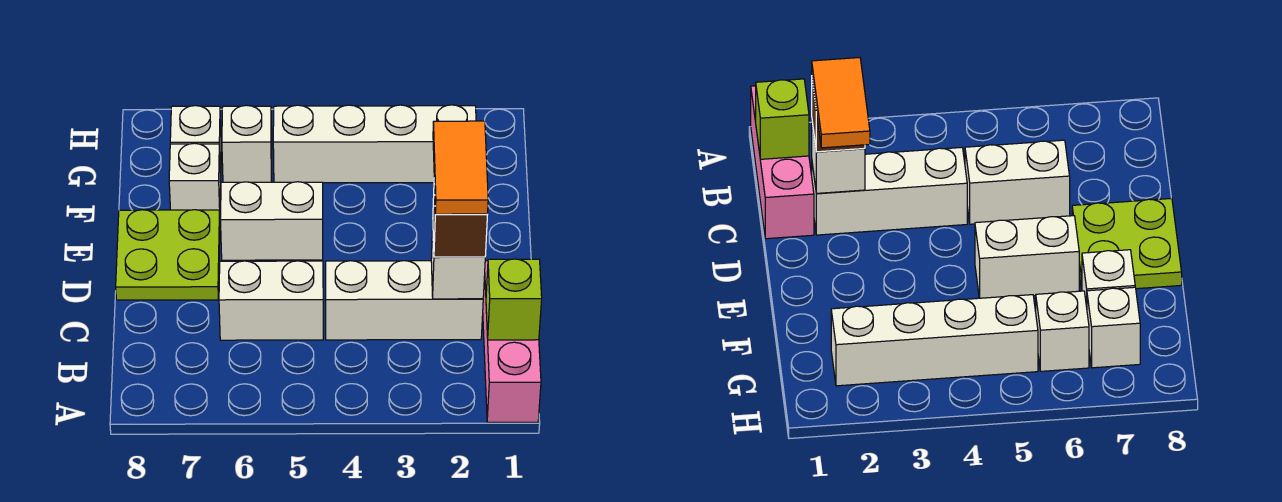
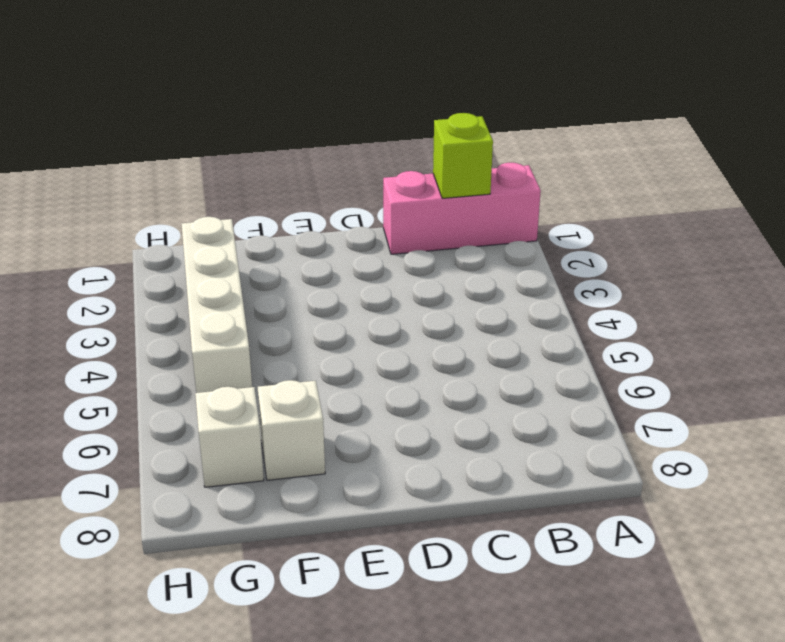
none -> white brick C2:C4 level 1
none -> white brick C5:C6 level 1
none -> lime plate D7:E8 level 1

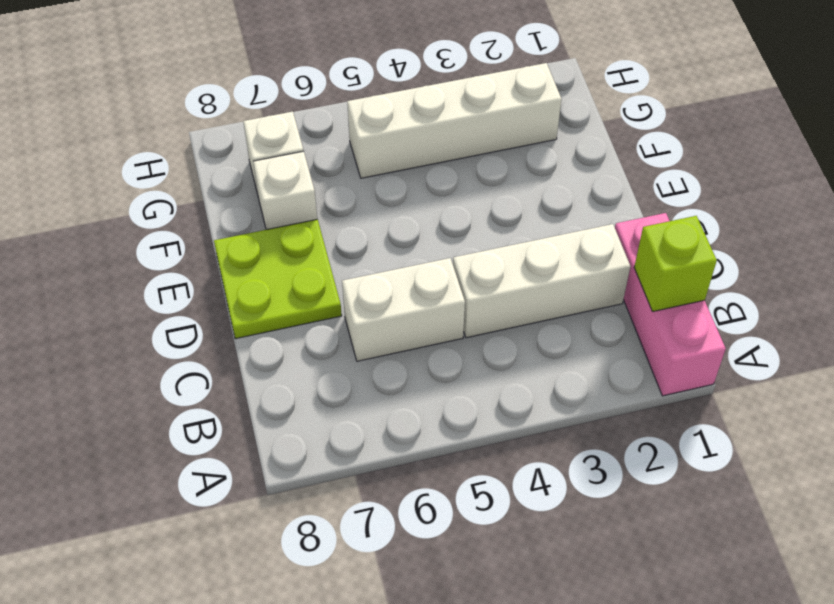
none -> white brick E5:E6 level 1
none -> white brick G6 level 1
none -> white brick C2 level 2

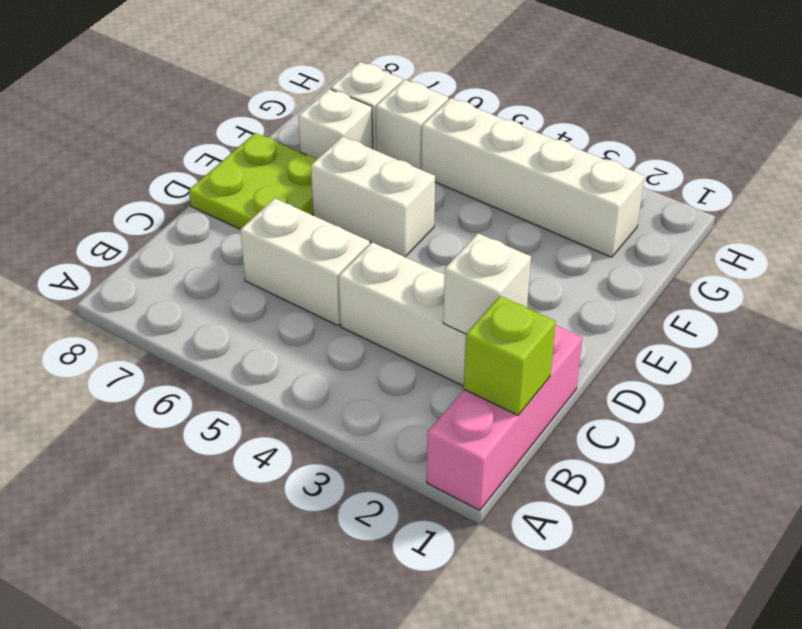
none -> brown brick C2 level 3
none -> orange tile C2:D2 level 4

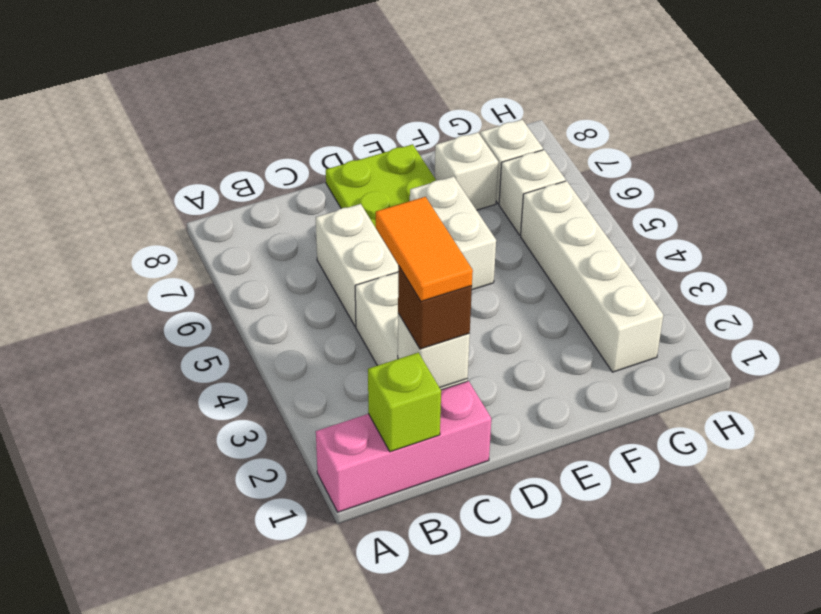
orange tile C2:C3 level 4 -> orange tile C2:D2 level 4

